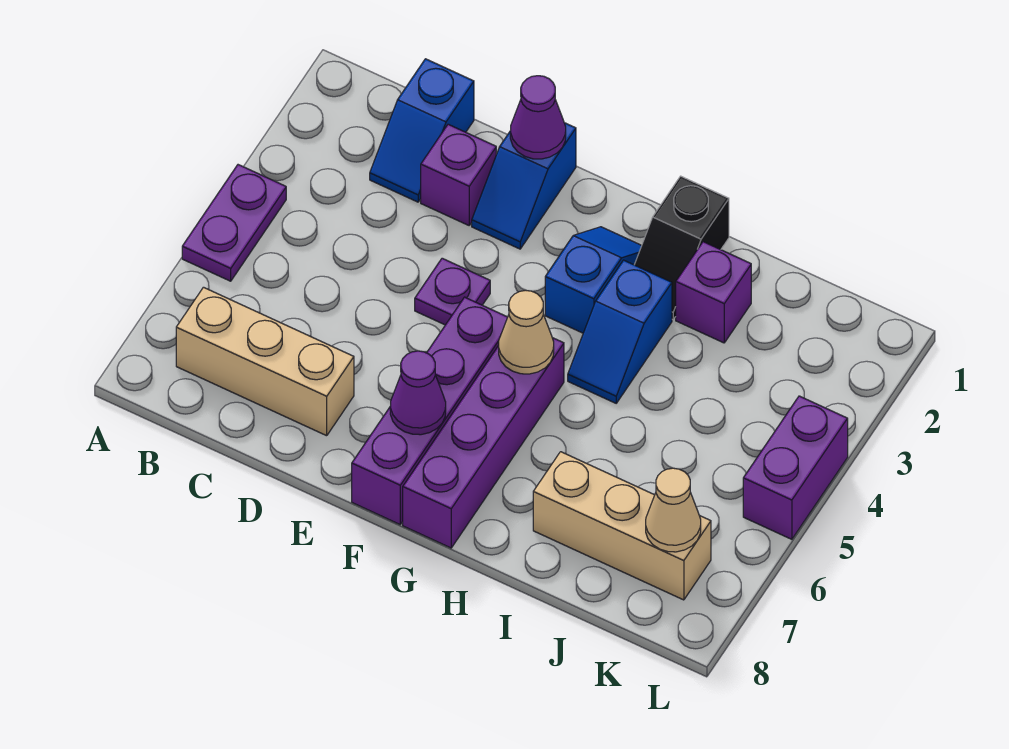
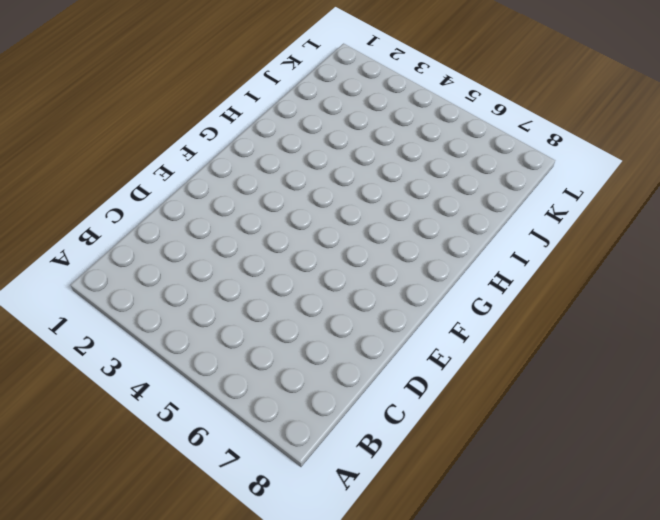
none -> purple plate A4:A5 level 1
none -> tan brick B7:D7 level 1
none -> blue slope C1:C2 level 1 top 1

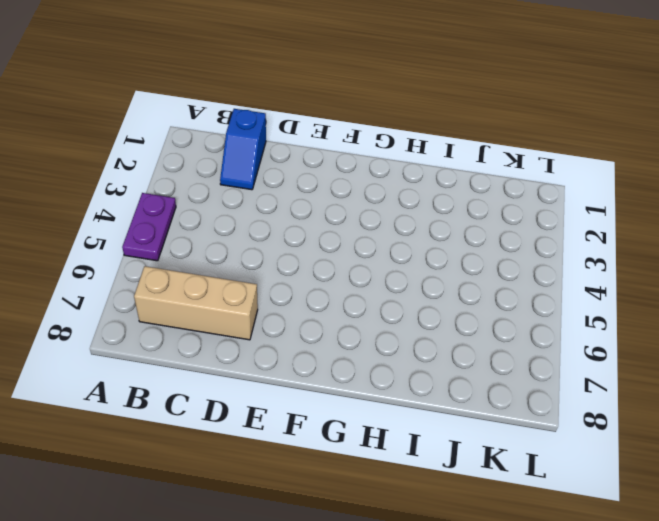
none -> purple brick D2 level 1
none -> blue slope E1:E2 level 1 top 1
none -> purple plate E4 level 1

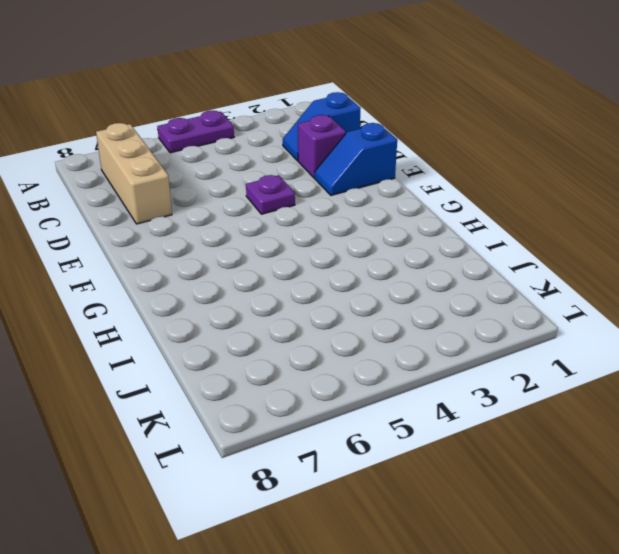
none -> purple brick F5:F8 level 1
none -> blue slope G2:G3 level 1 top 3
none -> purple brick G5:G8 level 1

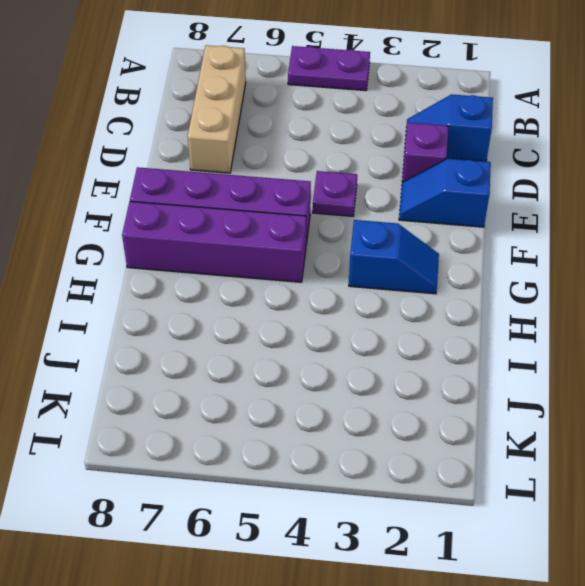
none -> black slope H1:H2 level 1 top 1
none -> blue slope H3:H4 level 1 top 3
none -> purple brick I2 level 1

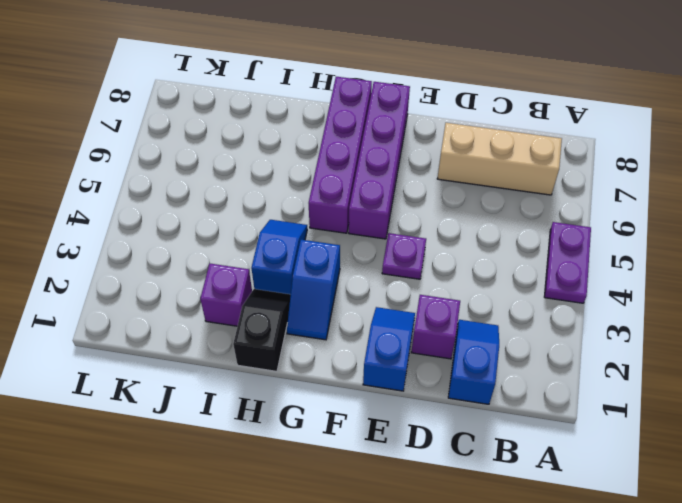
none -> tan brick I7:K7 level 1
none -> purple brick L4:L5 level 1
none -> purple cone E1 level 2

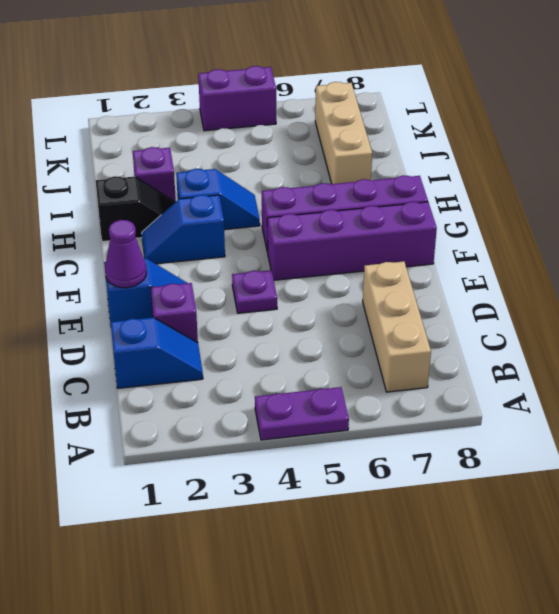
none -> purple cone F7 level 2
none -> tan cone G5 level 2
none -> tan cone K7 level 2

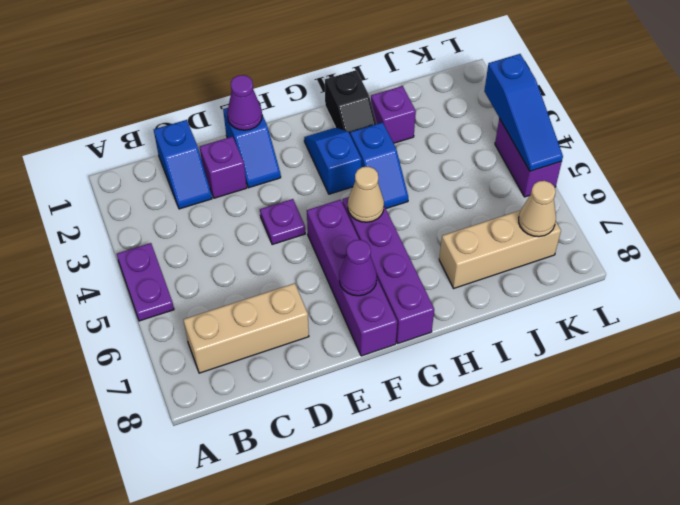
blue slope L3:L5 level 2 top 3 -> none

